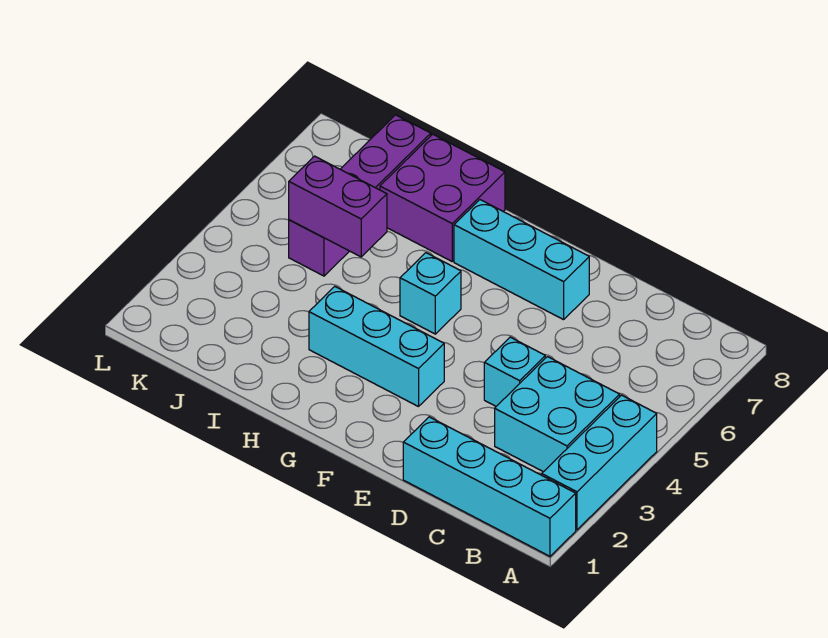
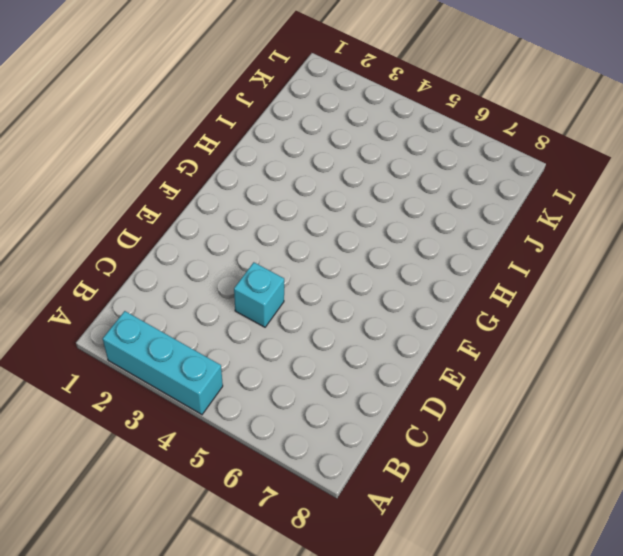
none -> cyan brick A1:D1 level 1
none -> cyan brick B3:C4 level 1

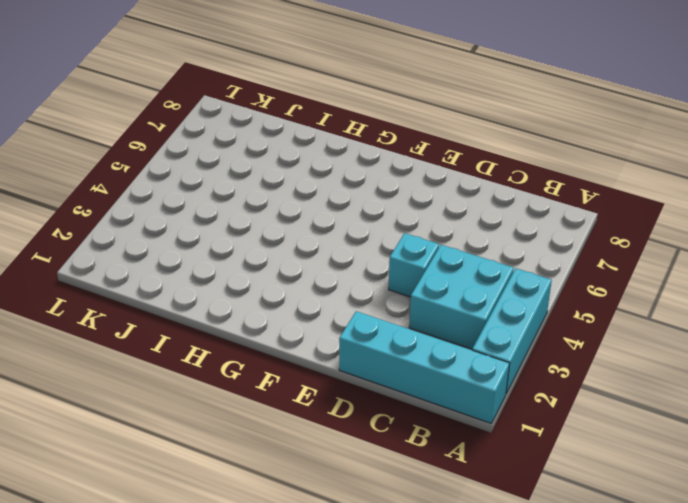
none -> cyan brick E7:G7 level 1
none -> cyan brick F3:H3 level 1

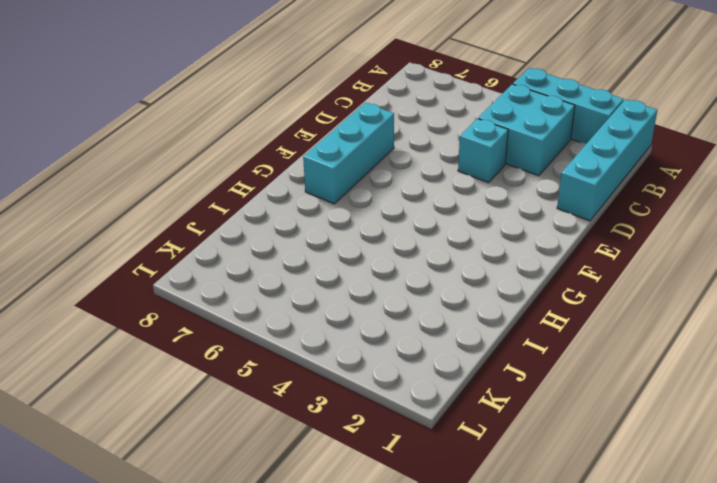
none -> cyan brick F3:H3 level 1
none -> cyan brick G5 level 1

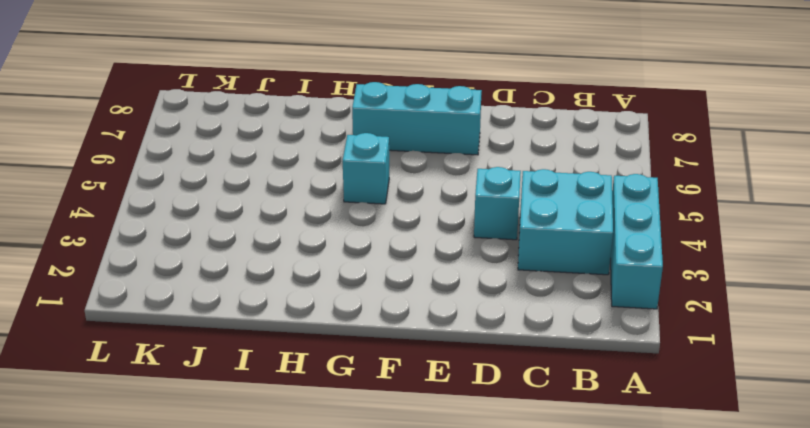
none -> cyan brick A1:D1 level 1
none -> cyan brick F3:H3 level 1

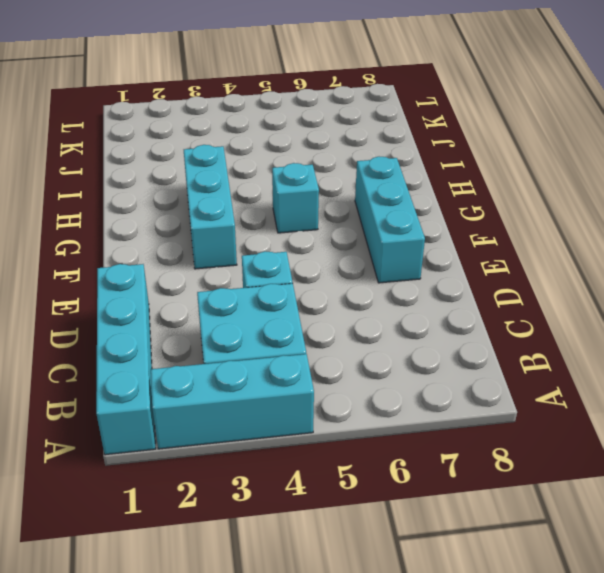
none -> purple brick H7:I8 level 1
none -> purple brick J5:J8 level 1

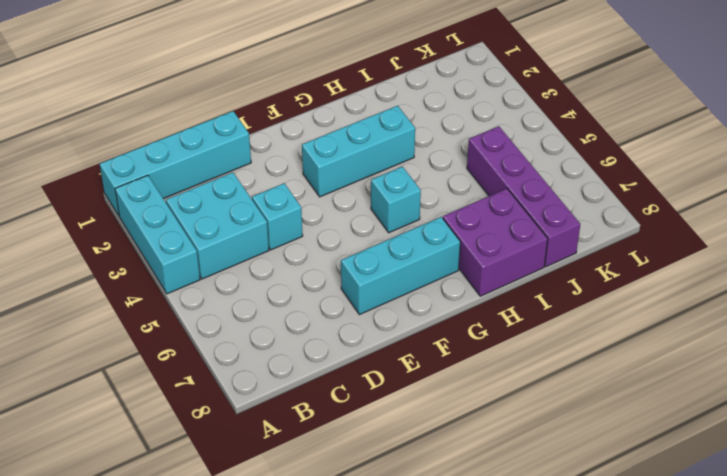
none -> purple brick I5:J5 level 2

